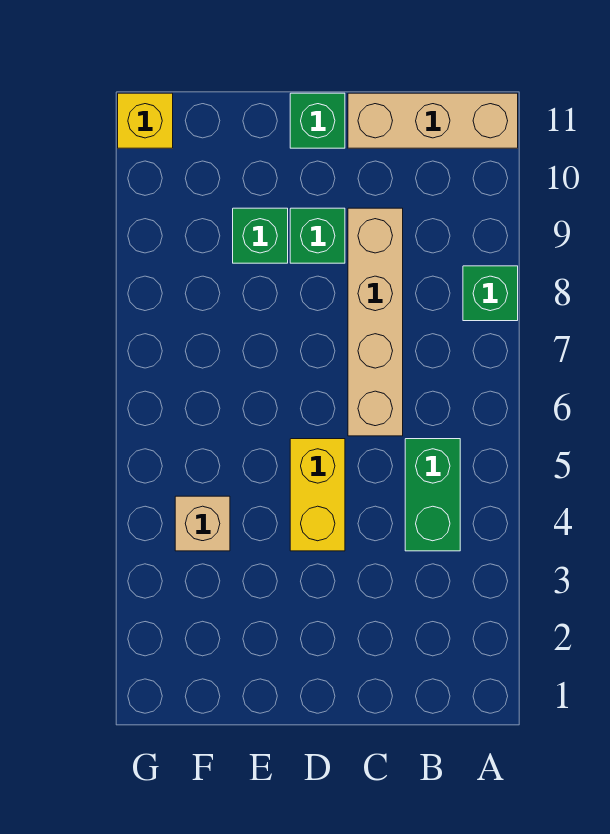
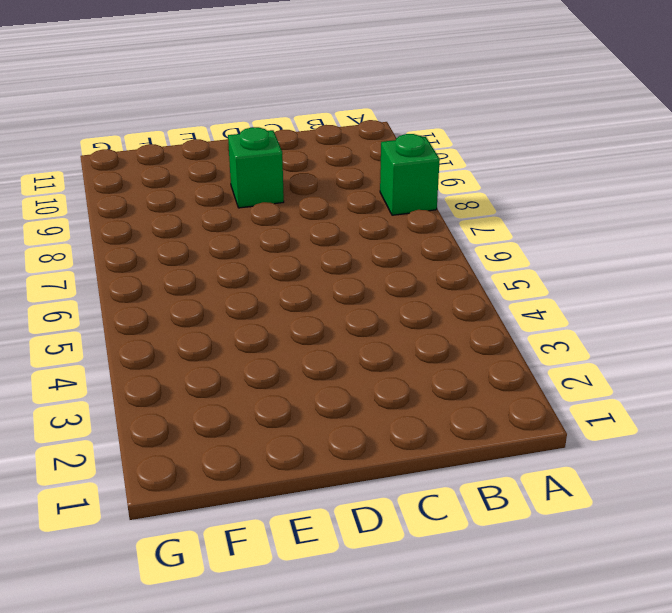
none -> tan brick A11:C11 level 1
none -> green brick B4:B5 level 1

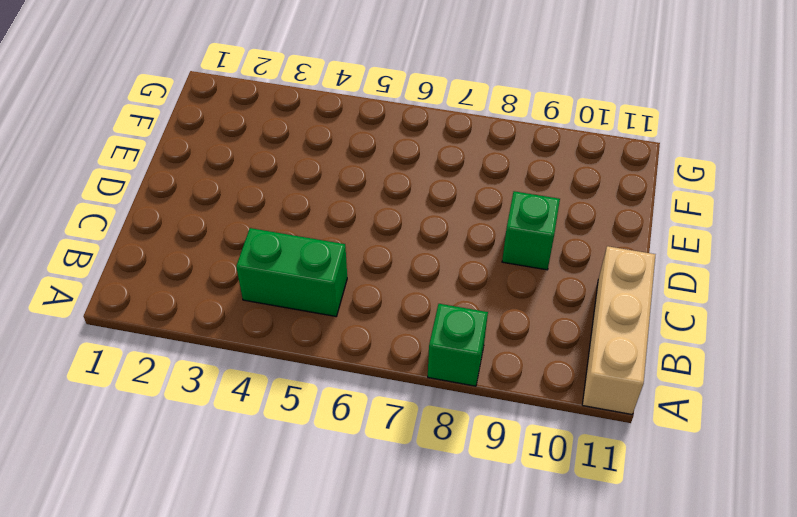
none -> tan brick C6:C9 level 1
none -> yellow brick D4:D5 level 1

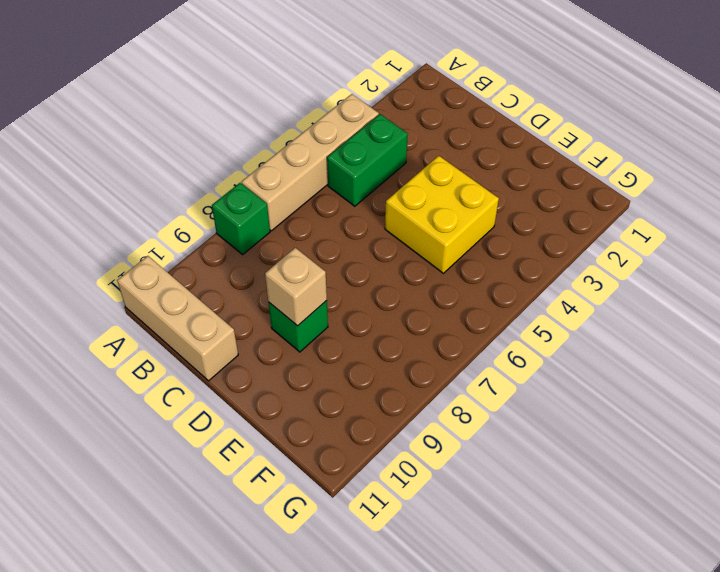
tan brick A4:A7 level 1 -> tan brick C6:C9 level 1
yellow brick D4:E5 level 1 -> yellow brick D4:D5 level 1
tan brick D9 level 2 -> tan brick F4 level 1
none -> green brick D11 level 1
none -> green brick E9 level 1

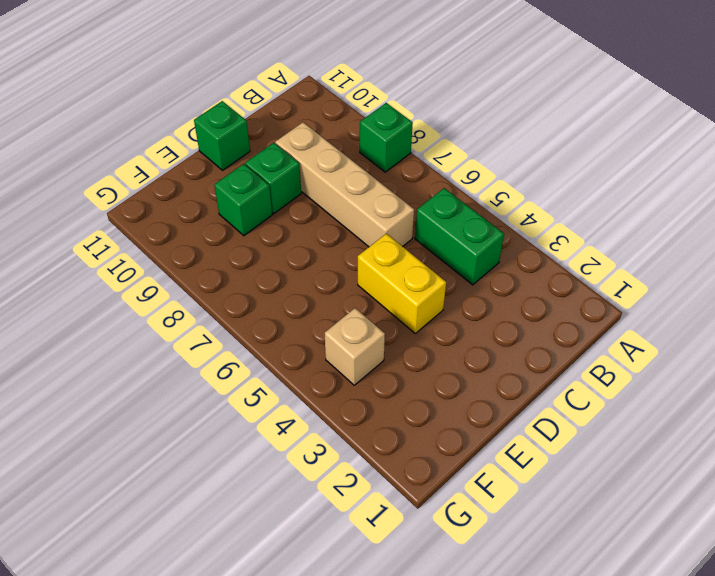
none -> tan brick A11:C11 level 1
none -> yellow brick G11 level 1

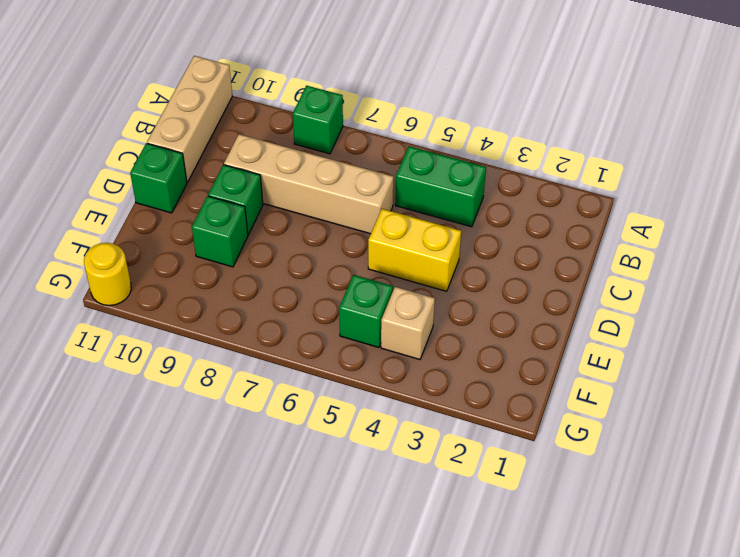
green brick F5 level 1 -> none
yellow round brick G11 level 1 -> yellow brick G11 level 1

